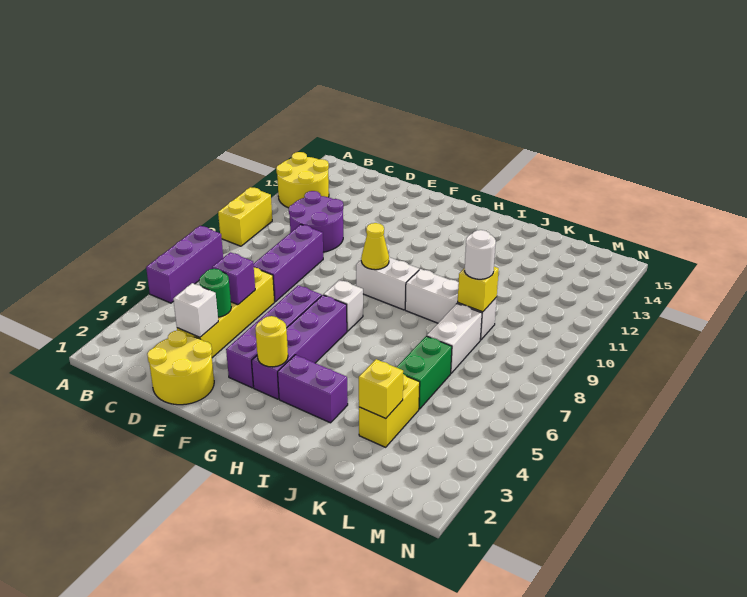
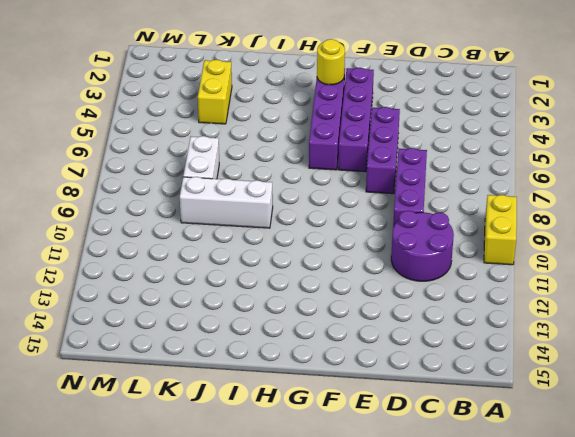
purple brick E5:E7 level 1 -> purple brick A5:A7 level 1
none -> yellow round brick A12:B13 level 1
none -> yellow round brick D1:E2 level 1
none -> yellow brick D3:D6 level 1

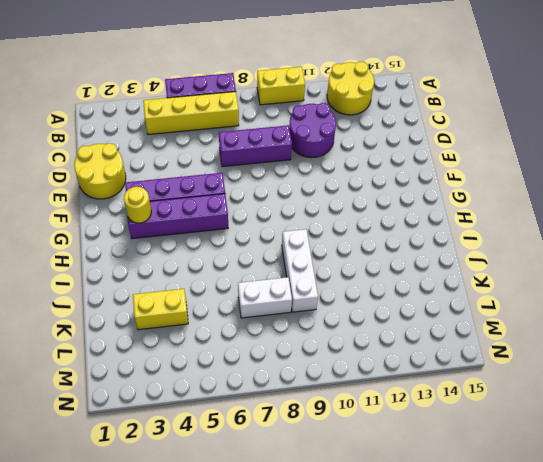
yellow brick B4:B7 level 1 -> yellow brick D3:D6 level 1
none -> white brick G7 level 1
none -> white brick G9:H9 level 1
none -> purple brick H3:I3 level 1

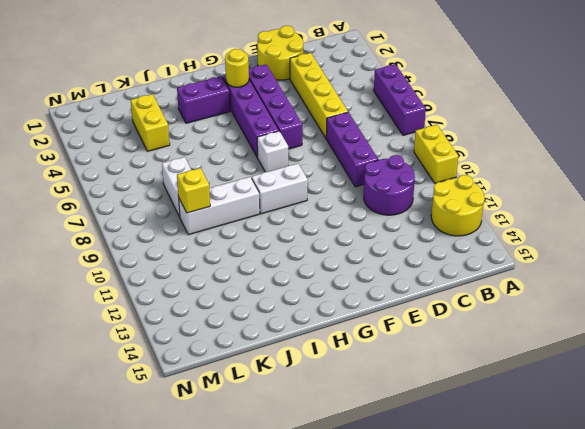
none -> green brick K5:K6 level 1
none -> white brick D3 level 2
none -> green round brick D4 level 2

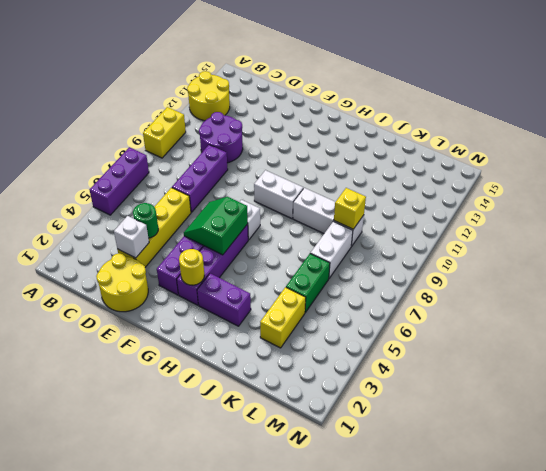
green slope F5:G6 level 2 top G -> none
none -> purple brick D5 level 2
none -> yellow cone G9 level 2
none -> yellow brick K3 level 2

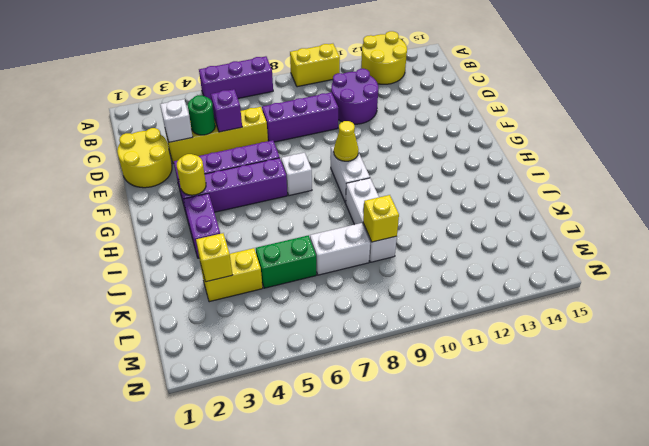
none -> white round brick K9 level 3

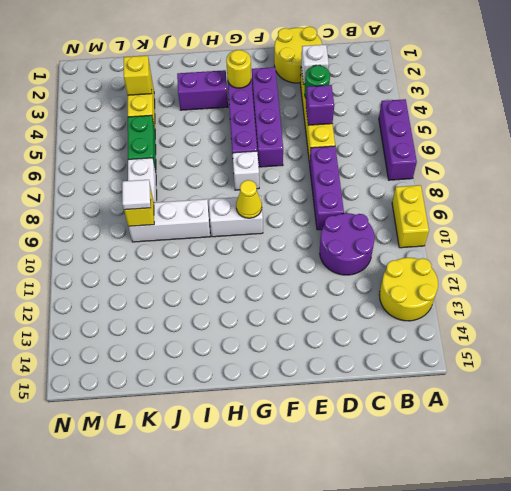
white tile K9 level 3 -> white round brick K9 level 3

